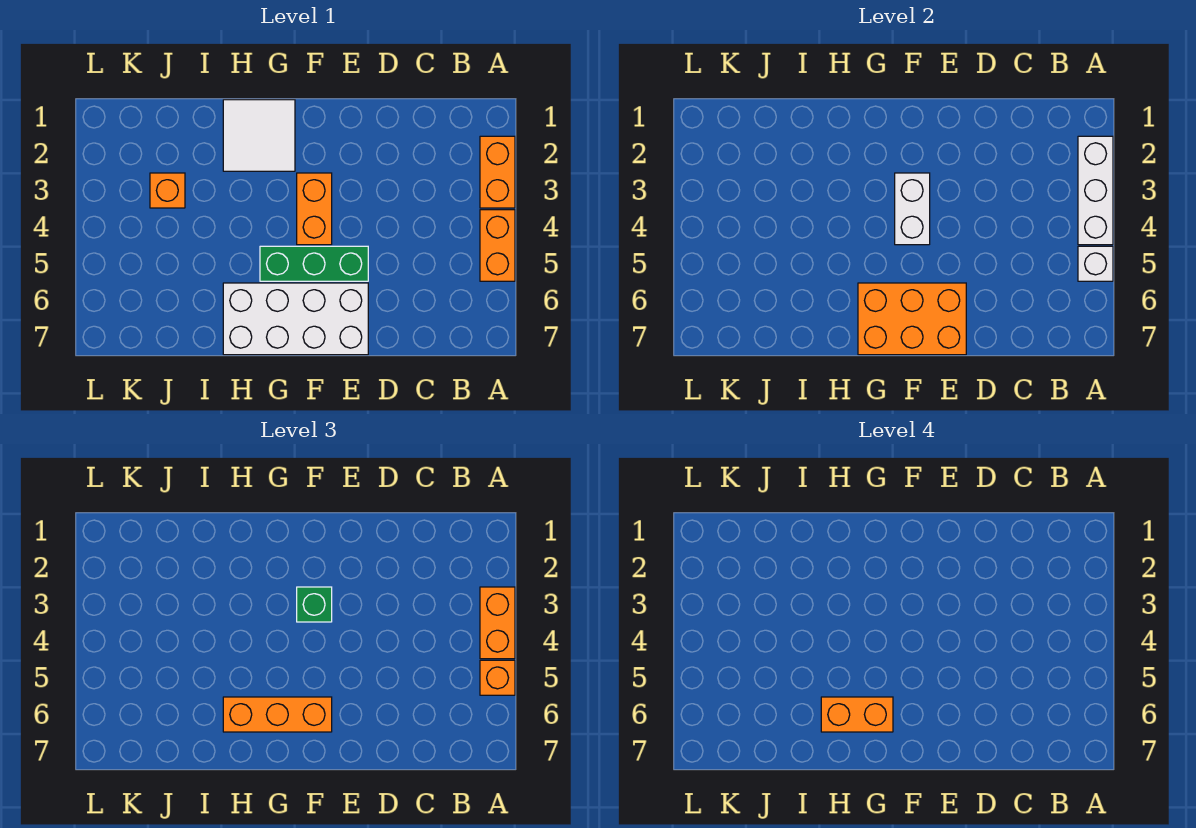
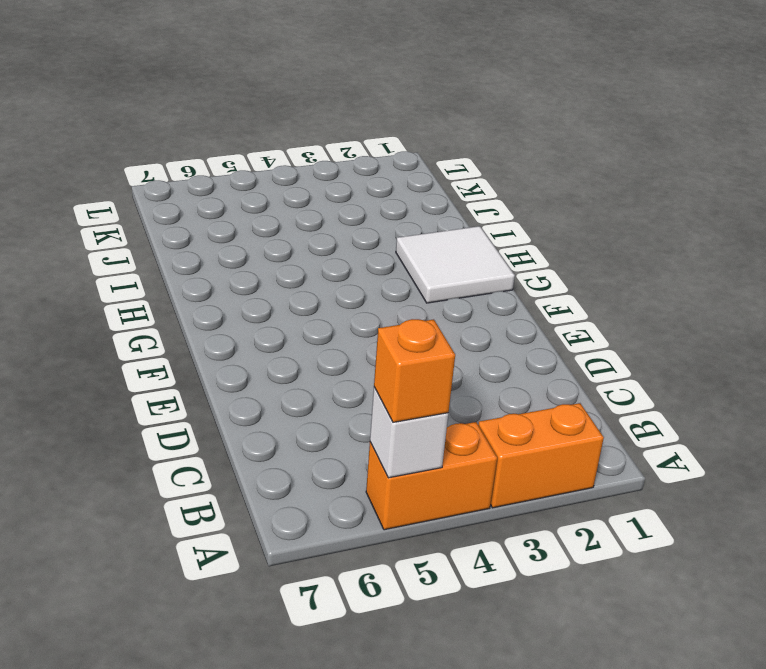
none -> green brick E5:G5 level 1
none -> white brick E6:H7 level 1
none -> orange brick F3:F4 level 1

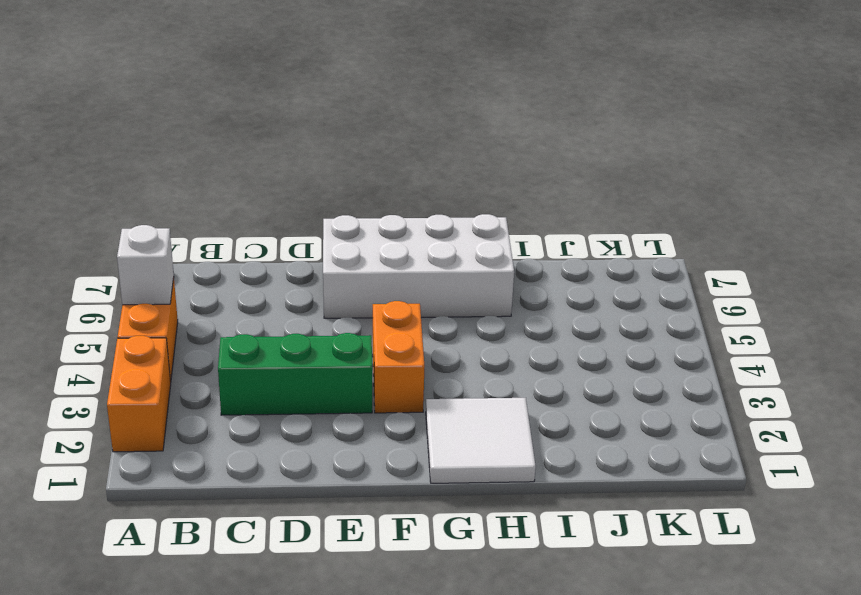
green brick C3:E3 level 1 -> green brick E5:G5 level 1
none -> orange brick J3 level 1
none -> white brick A2:A4 level 2
none -> orange brick E6:G7 level 2

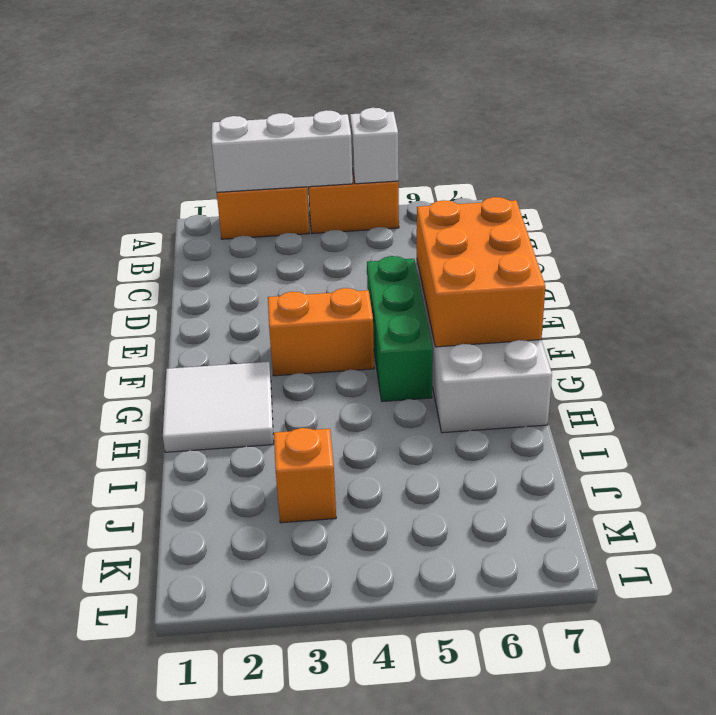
none -> white brick F3:F4 level 2
none -> orange brick A3:A4 level 3
none -> orange brick A5 level 3

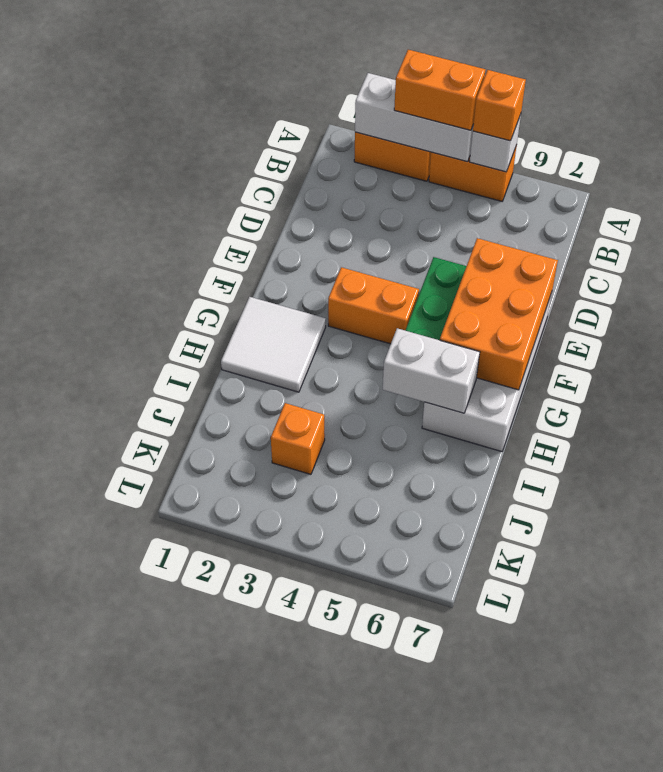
white brick H5:H6 level 2 -> white brick F3:F4 level 2
none -> green brick F3 level 3
none -> orange brick F6:H6 level 3
none -> orange brick G6:H6 level 4

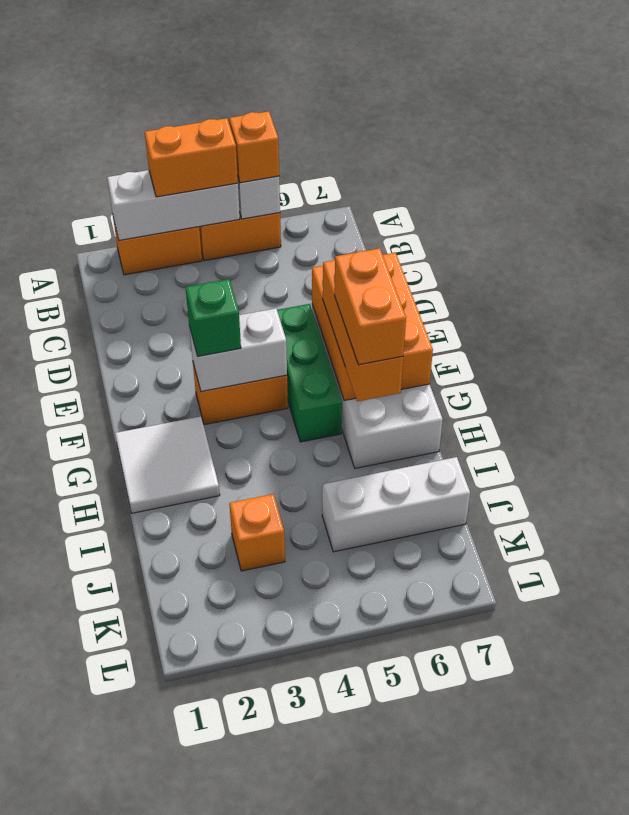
white brick J5:J7 level 1 -> none

